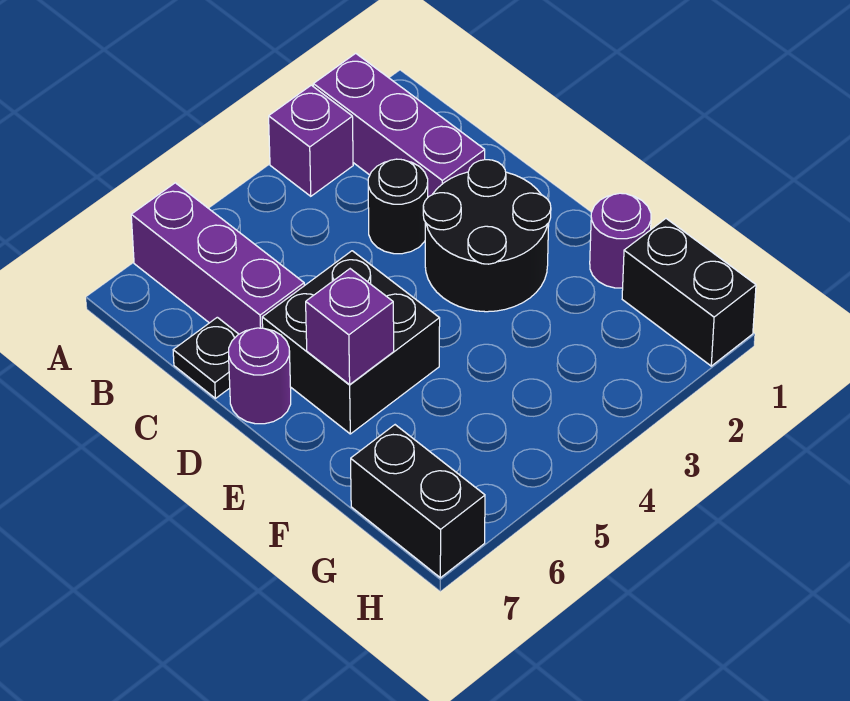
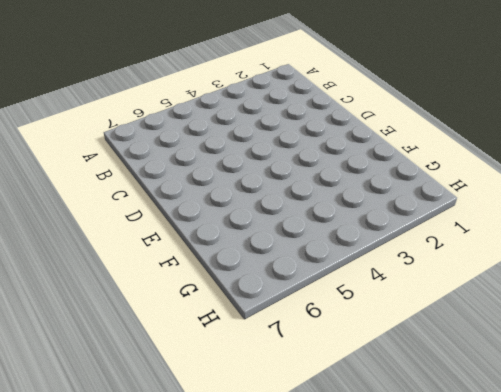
none -> purple brick A2:C2 level 1
none -> purple brick A3 level 1
none -> purple brick A6:C6 level 1

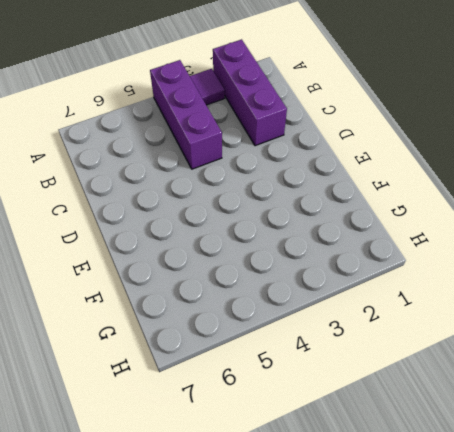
purple tile A3 level 1 -> purple brick A3 level 1
purple brick A4:C4 level 1 -> purple brick A6:C6 level 1
none -> black round brick C3 level 1
none -> black plate C7 level 1
none -> black round brick D2:E3 level 1

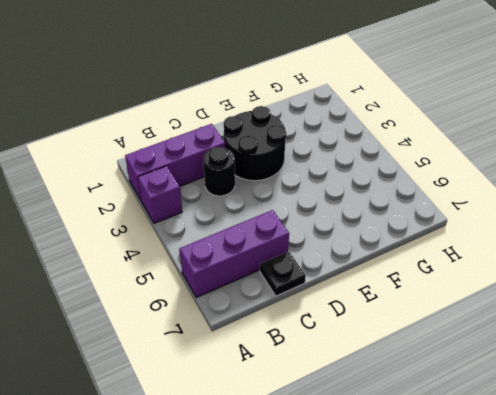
none -> black brick D5:E6 level 1
none -> purple round brick D7 level 1
none -> purple round brick F1 level 1

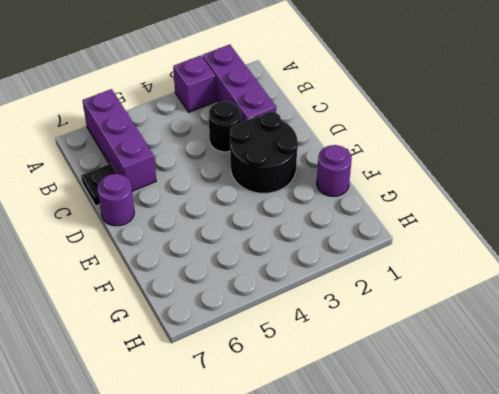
none -> black brick D5:E6 level 1
none -> black brick G1:H1 level 1
none -> black brick G7:H7 level 1

